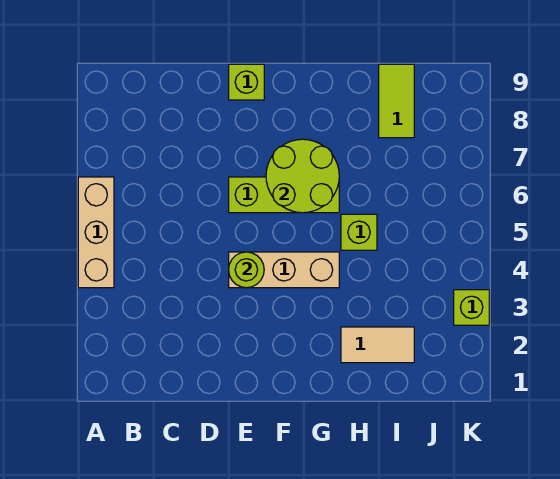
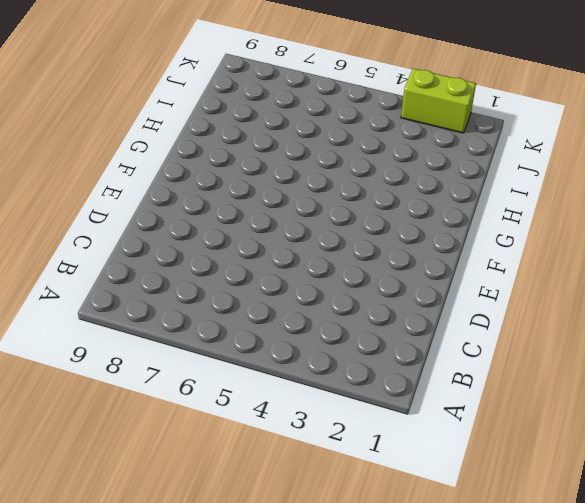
lime brick K2:K3 level 1 -> lime brick K3 level 1
none -> tan brick A4:A6 level 1
none -> tan brick E4:G4 level 1

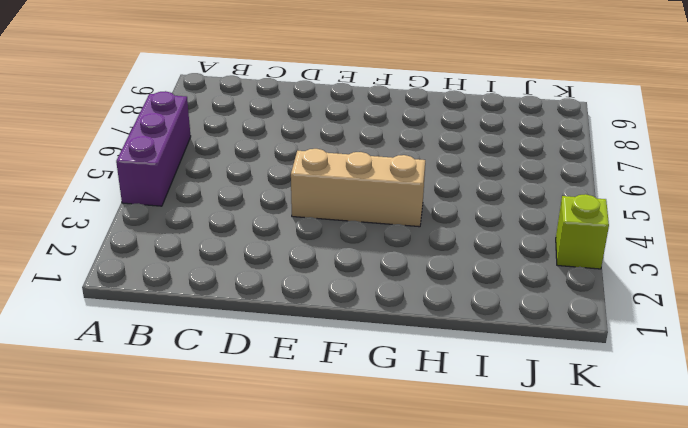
purple brick A4:A6 level 1 -> tan brick A4:A6 level 1
none -> lime brick E6:G6 level 1
none -> lime brick E9 level 1

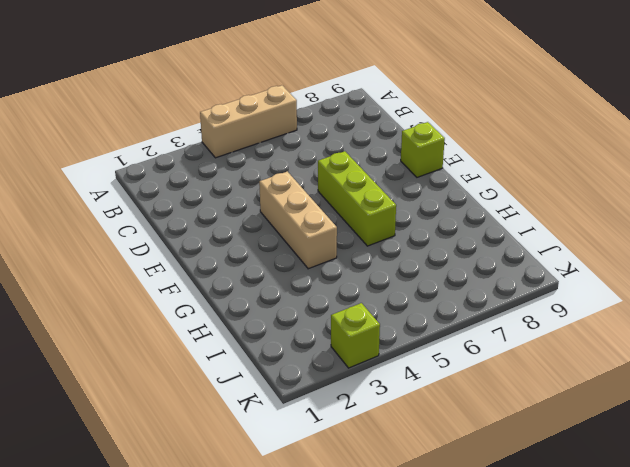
none -> tan tile H2:I2 level 1
none -> lime brick H5 level 1

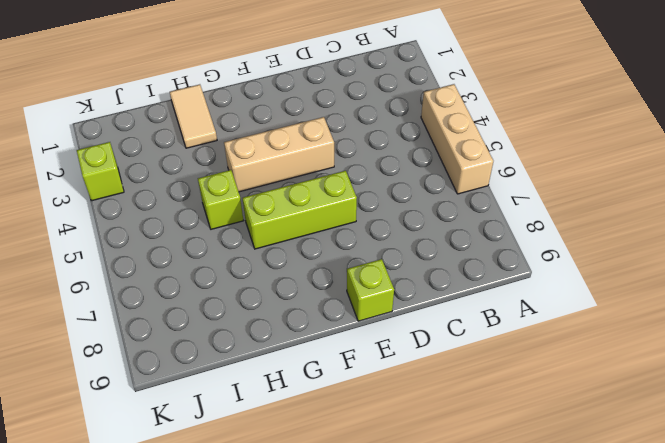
tan tile H1:H2 level 1 -> tan tile H2:I2 level 1
none -> lime tile I8:I9 level 1
none -> lime round brick E4 level 2

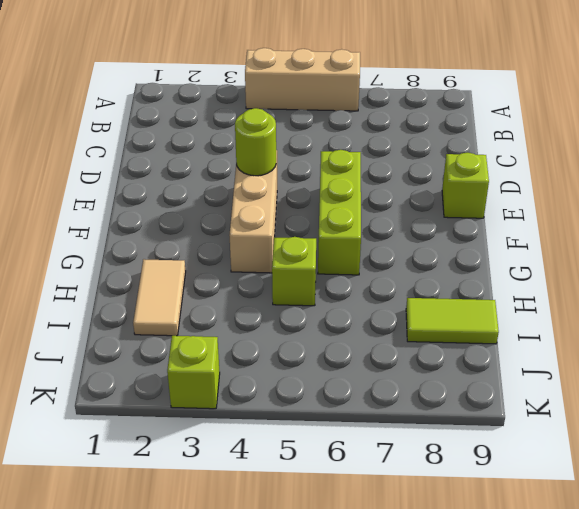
none -> lime round brick F6:G7 level 2

